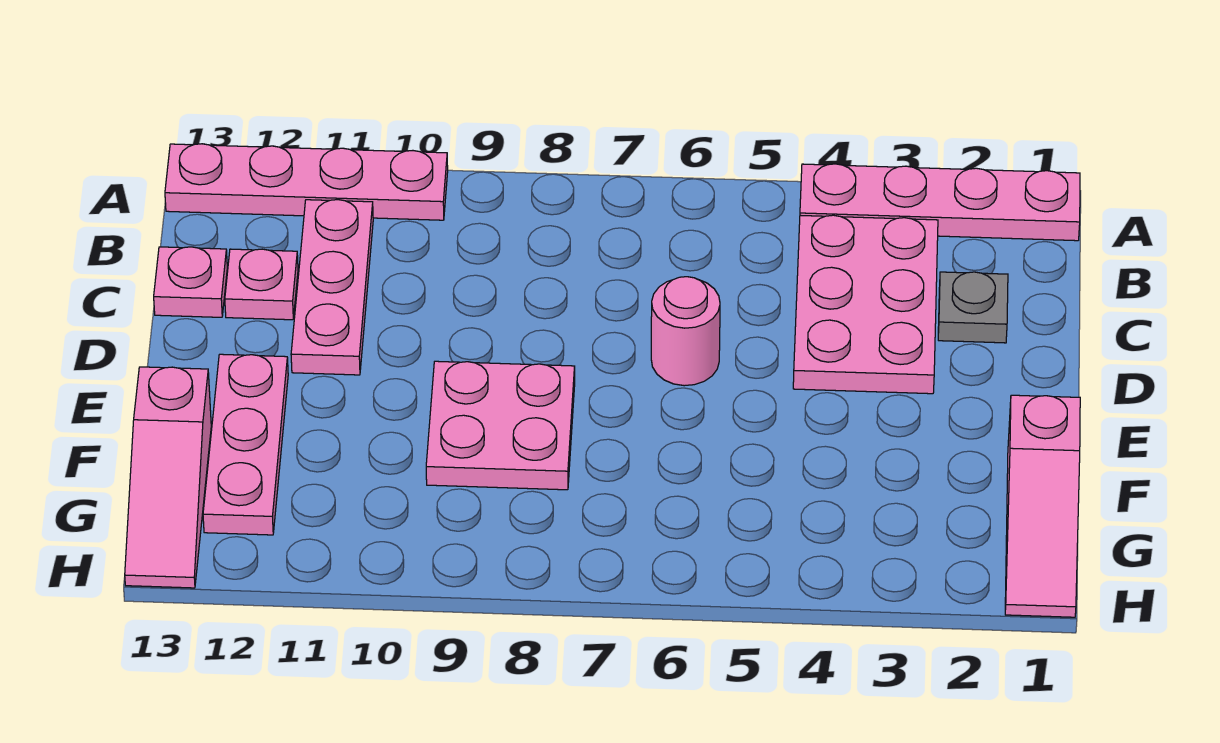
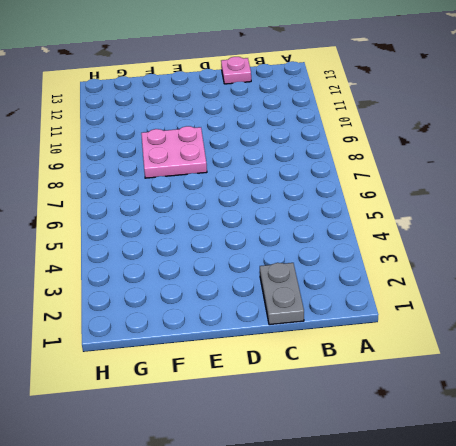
grey plate C1:C2 level 1 -> grey plate C2 level 1
none -> pink plate A1:A4 level 1
none -> pink plate A10:A13 level 1
none -> pink plate B3:D4 level 1

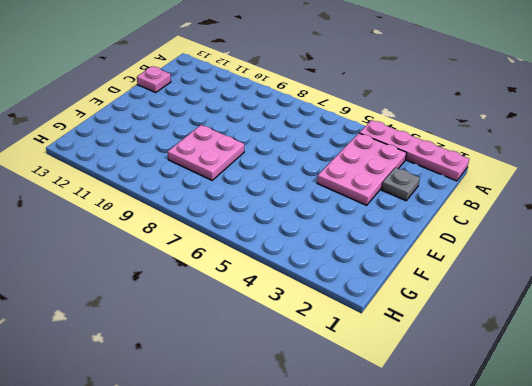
none -> pink plate A10:A13 level 1
none -> pink plate B11:D11 level 1
none -> pink plate C12 level 1

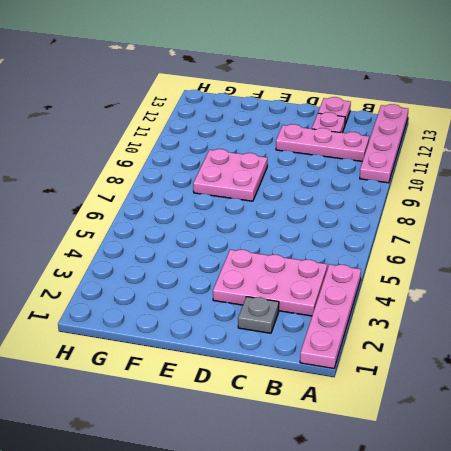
none -> pink round brick D6 level 1
none -> pink plate E12:G12 level 1
none -> pink slope F1:H1 level 1 top F

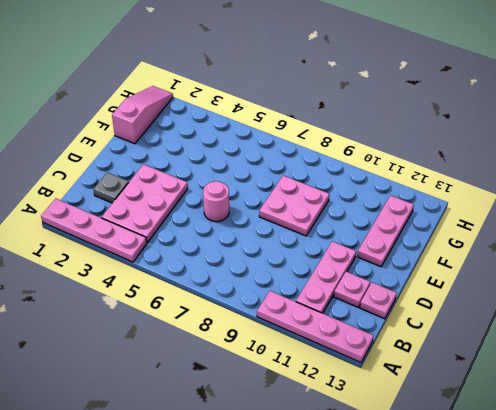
none -> pink slope F13:H13 level 1 top F

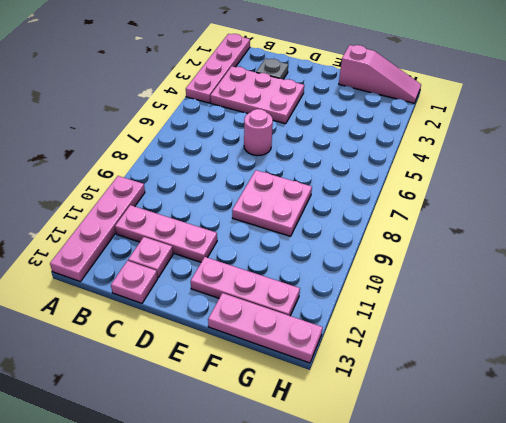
pink plate F13:H13 level 1 -> pink slope F13:H13 level 1 top F

